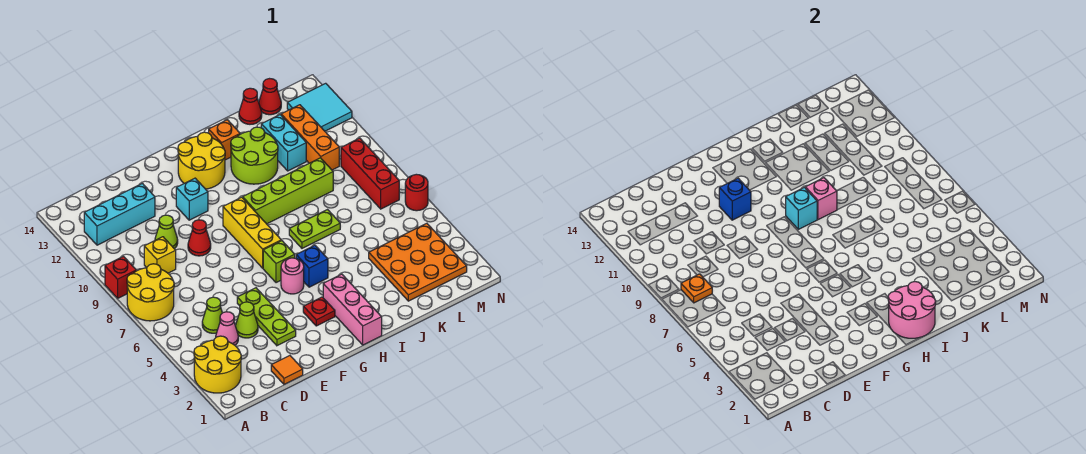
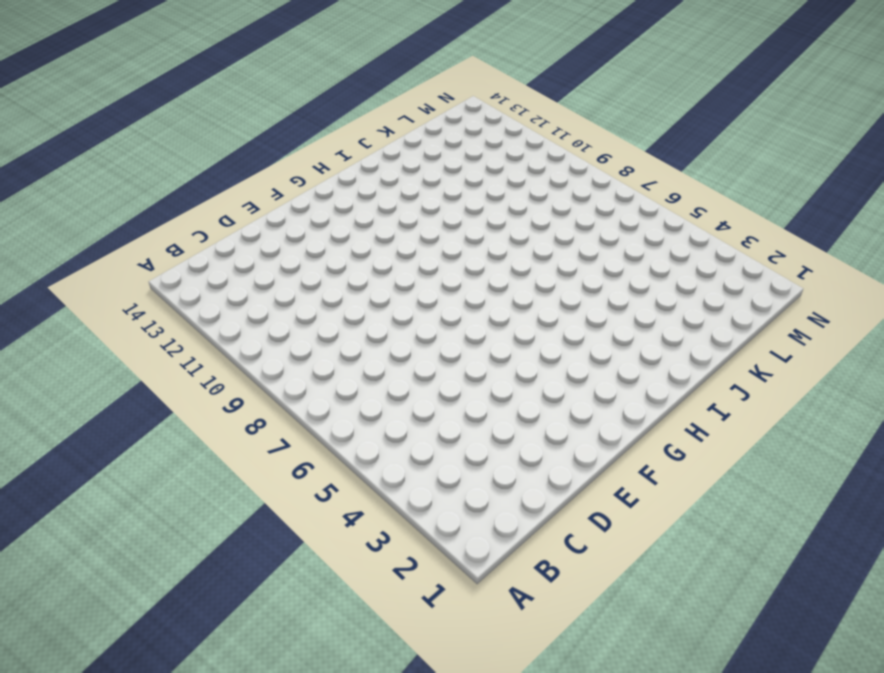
none -> yellow round brick A2:B3 level 1
none -> yellow round brick A7:B8 level 1
none -> red brick A9 level 1
none -> cyan brick B12:D12 level 1

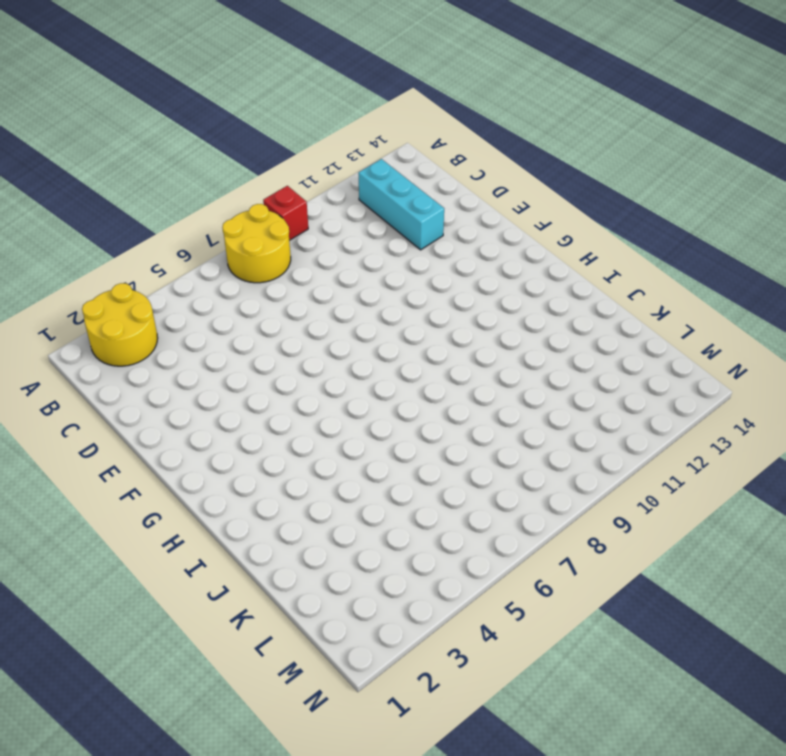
none -> pink cone C4 level 1
none -> lime cone C5 level 1
none -> yellow brick C9 level 1
none -> orange tile D1 level 1

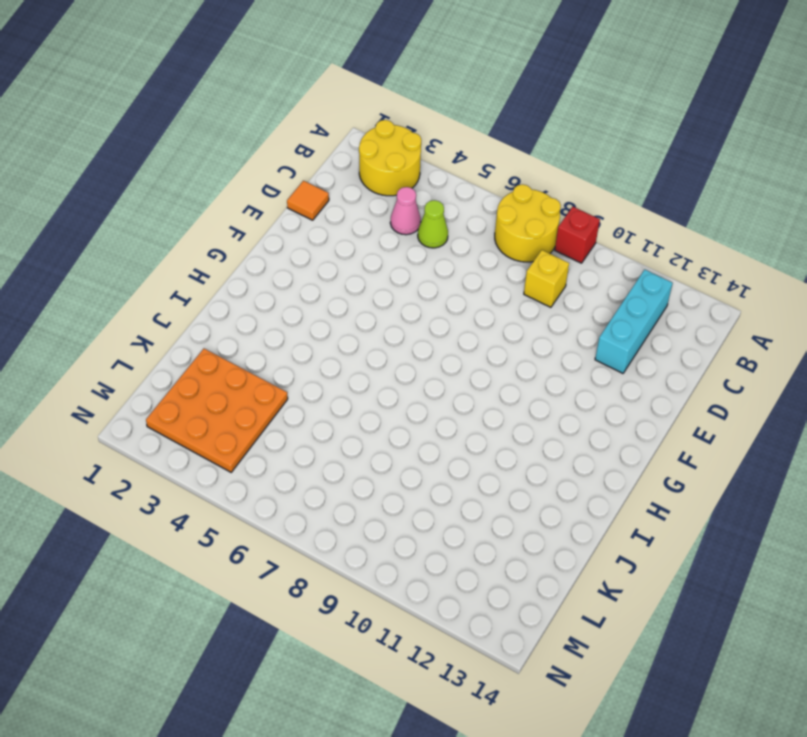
none -> lime cone D4 level 1
none -> lime cone D10 level 1
none -> lime plate E3:E5 level 1
none -> red cone E9 level 1

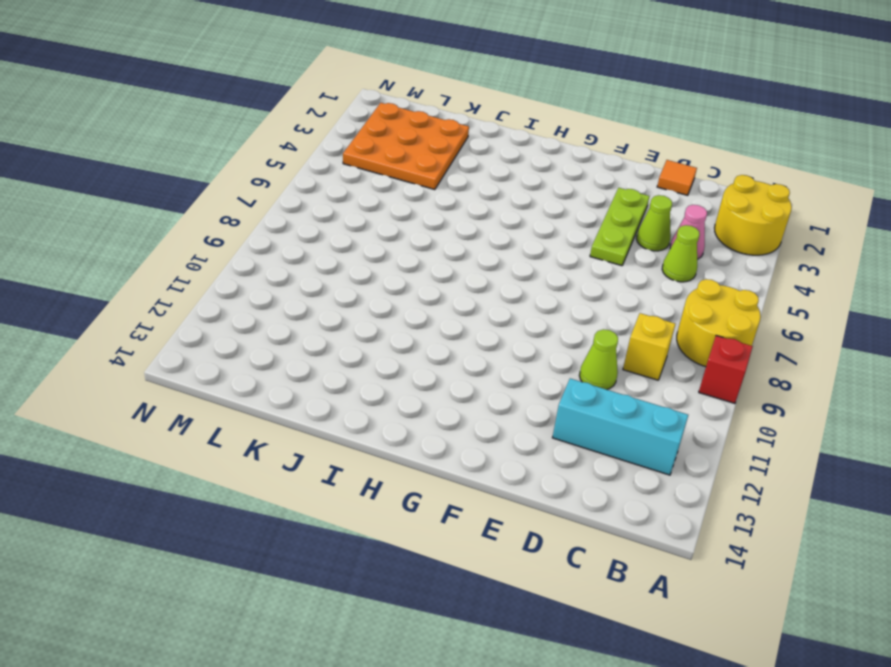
none -> red cone E9 level 1
none -> cyan brick F11 level 1
none -> red plate G3 level 1
none -> pink round brick G5 level 1

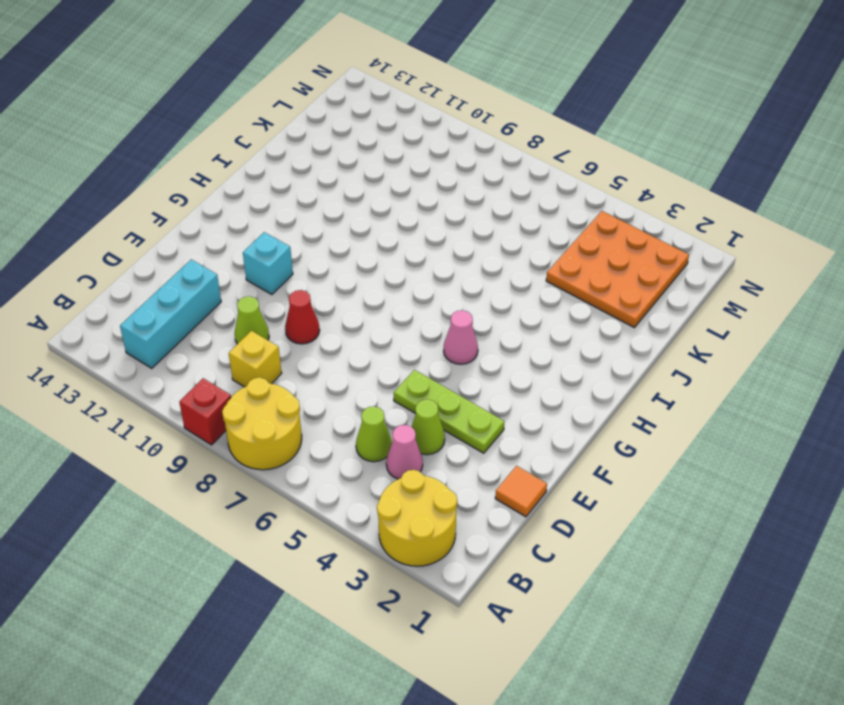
pink cone G5 level 1 -> pink round brick G5 level 1
none -> red plate G3 level 1
none -> lime brick G6 level 1
none -> yellow brick G7:G9 level 1
none -> yellow round brick G12:H13 level 1

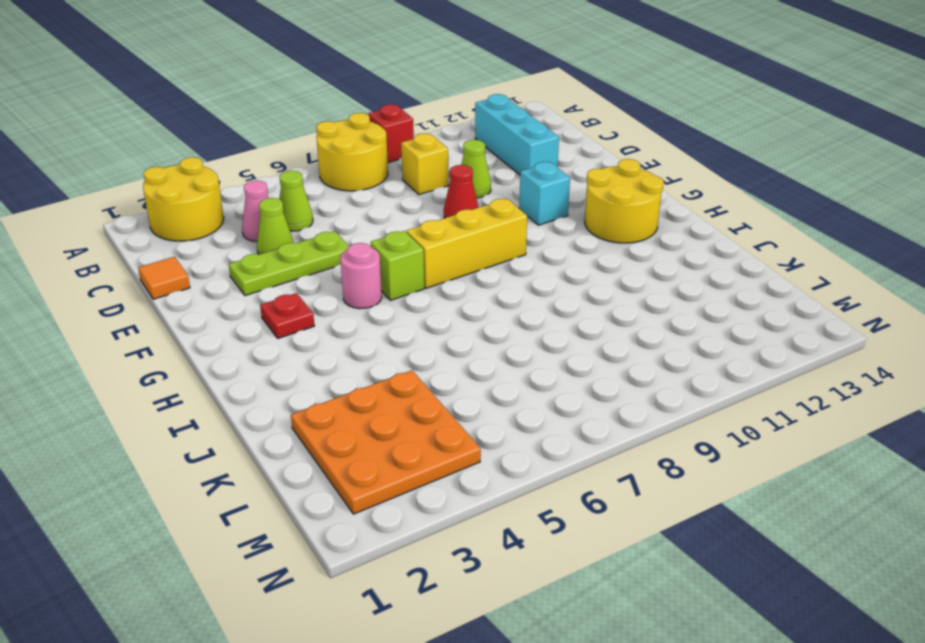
none -> pink brick H1:H3 level 1
none -> blue brick H5 level 1
none -> lime brick H9:K9 level 1
none -> lime plate I7:J7 level 1

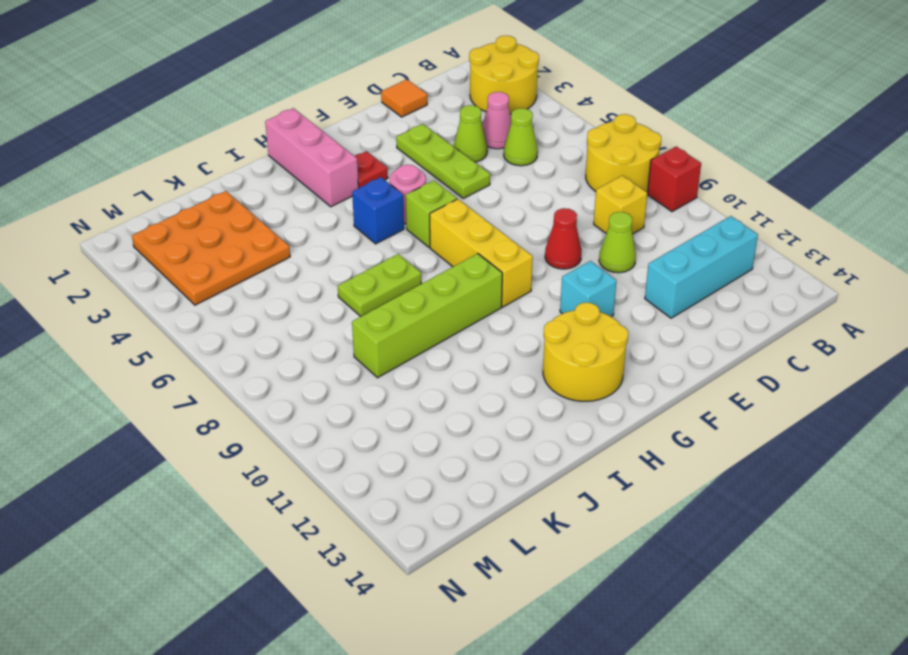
none -> lime round brick I11:J12 level 1
none -> orange brick I13 level 1
none -> cyan brick K11:K12 level 1
none -> red cone K14 level 1

